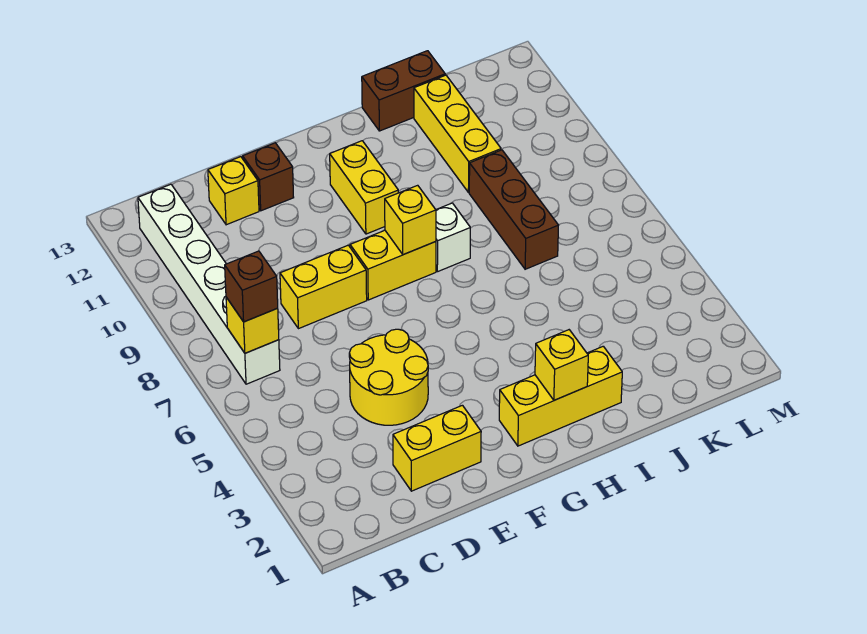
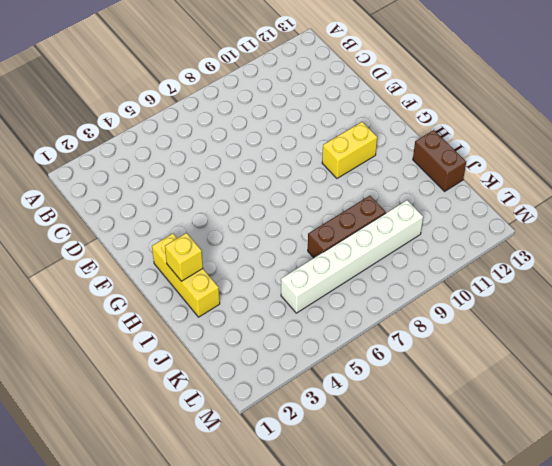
white brick K5:K10 level 1 -> white brick B7:B12 level 1
none -> yellow brick D2:E2 level 1
none -> yellow round brick D4:E5 level 1
none -> yellow brick D8:E8 level 1

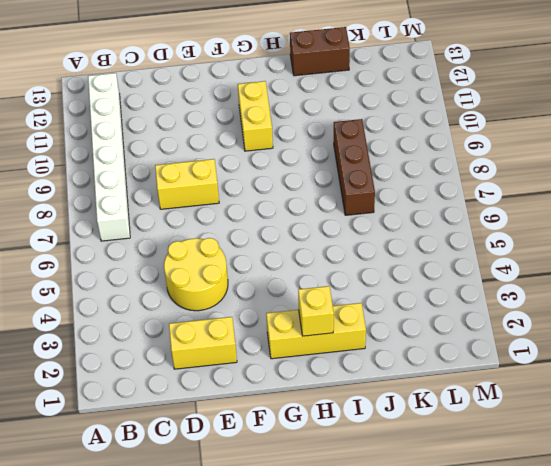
none -> yellow brick D12 level 1
none -> brown brick E12 level 1
none -> yellow brick F8:G8 level 1

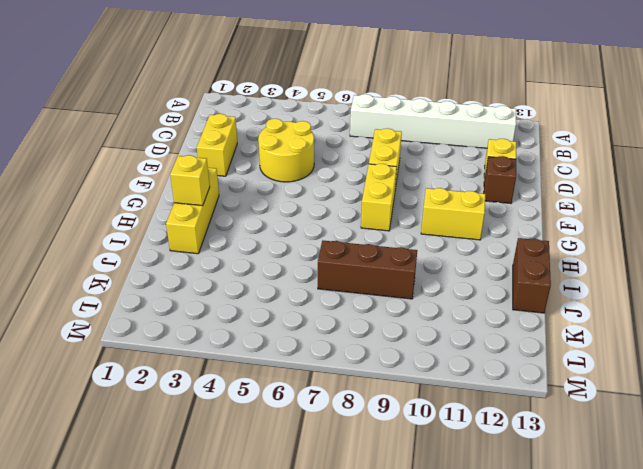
none -> white brick H8 level 1
none -> yellow brick J10:J12 level 1
none -> yellow brick B7 level 2

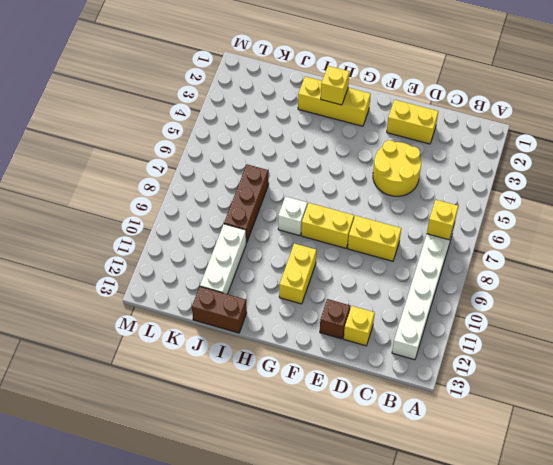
white brick J10:J12 level 1 -> yellow brick J10:J12 level 1
none -> yellow brick G8 level 2
none -> brown brick B7 level 3

